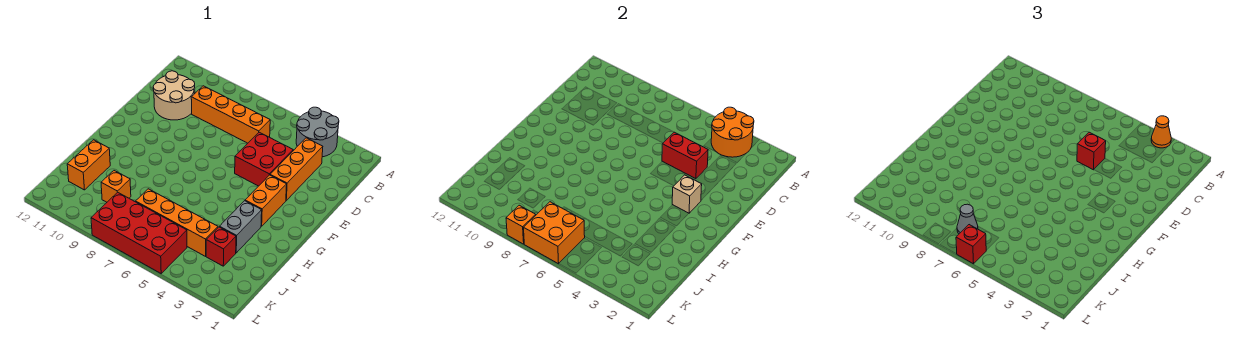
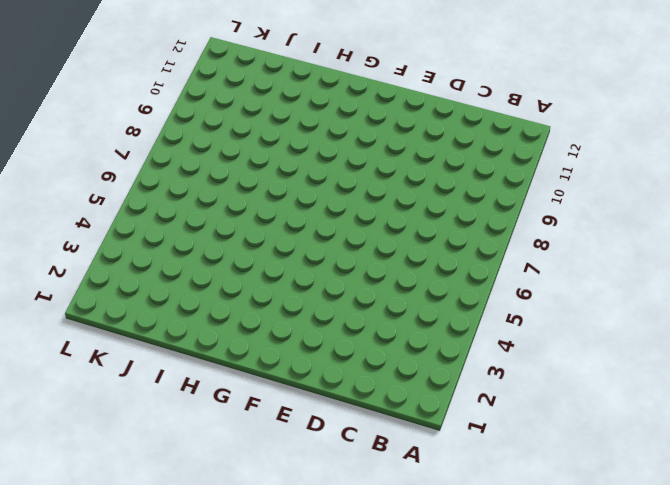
none -> grey round brick A3:B4 level 1
none -> orange brick C3:E3 level 1
none -> orange brick C6:C9 level 1

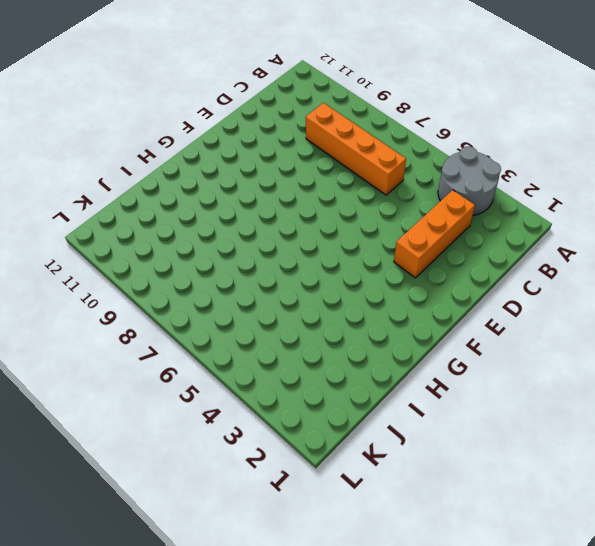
none -> tan round brick C10:D11 level 1
none -> red brick D4:E5 level 1
none -> orange brick F3:G3 level 1

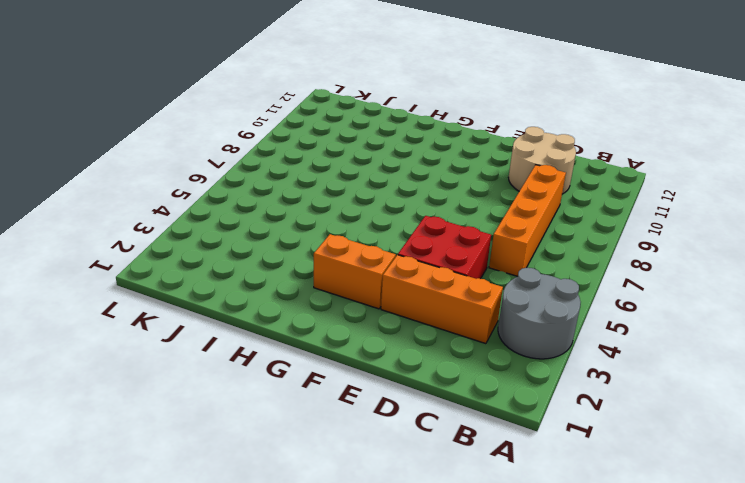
none -> grey brick H3:I3 level 1
none -> orange brick I11:J11 level 1
none -> red brick J3 level 1

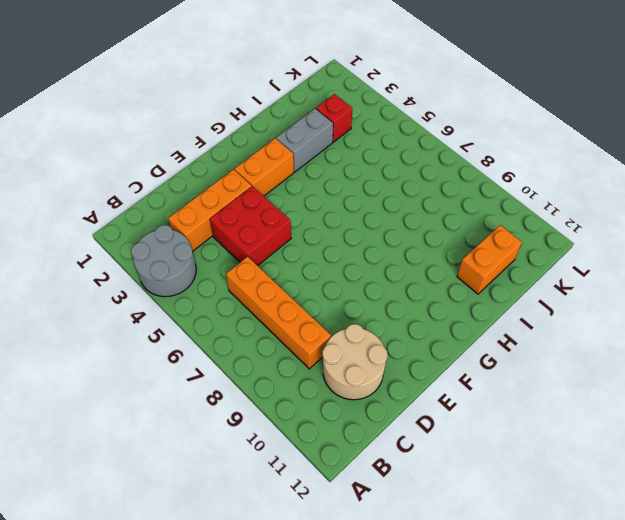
none -> orange brick J4:J7 level 1
none -> orange brick J9 level 1
none -> red brick K5:L8 level 1

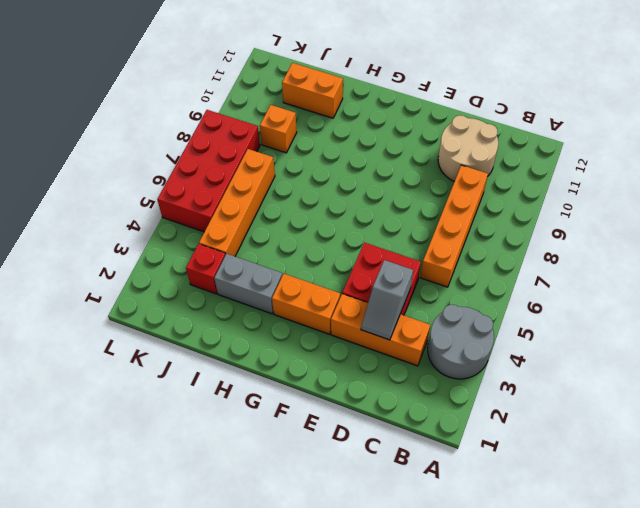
grey slope D3:D4 level 2 top 4 -> red brick D4:D5 level 2
none -> orange round brick A3:B4 level 2
none -> tan brick F3 level 2
none -> orange brick K6:L7 level 2

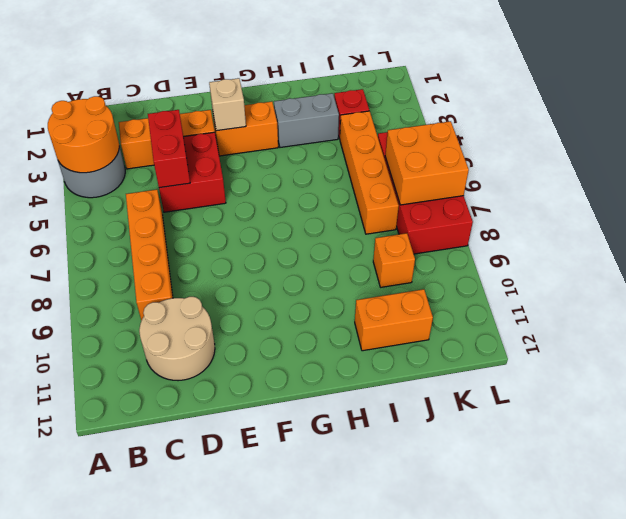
none -> orange brick L8 level 2
none -> orange cone A3 level 3
none -> red brick D5 level 3

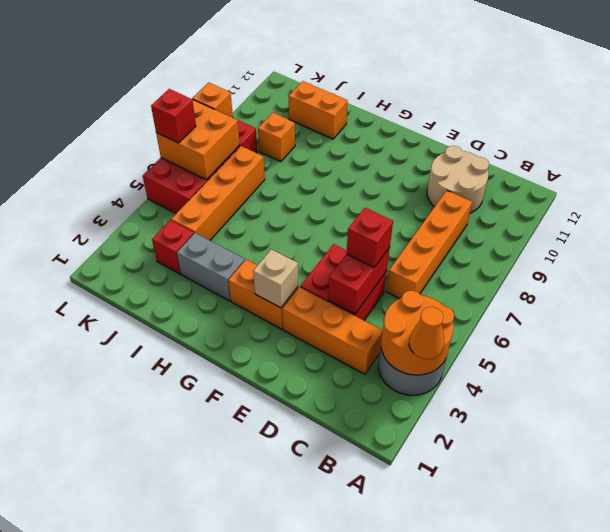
none -> grey cone K7 level 3

